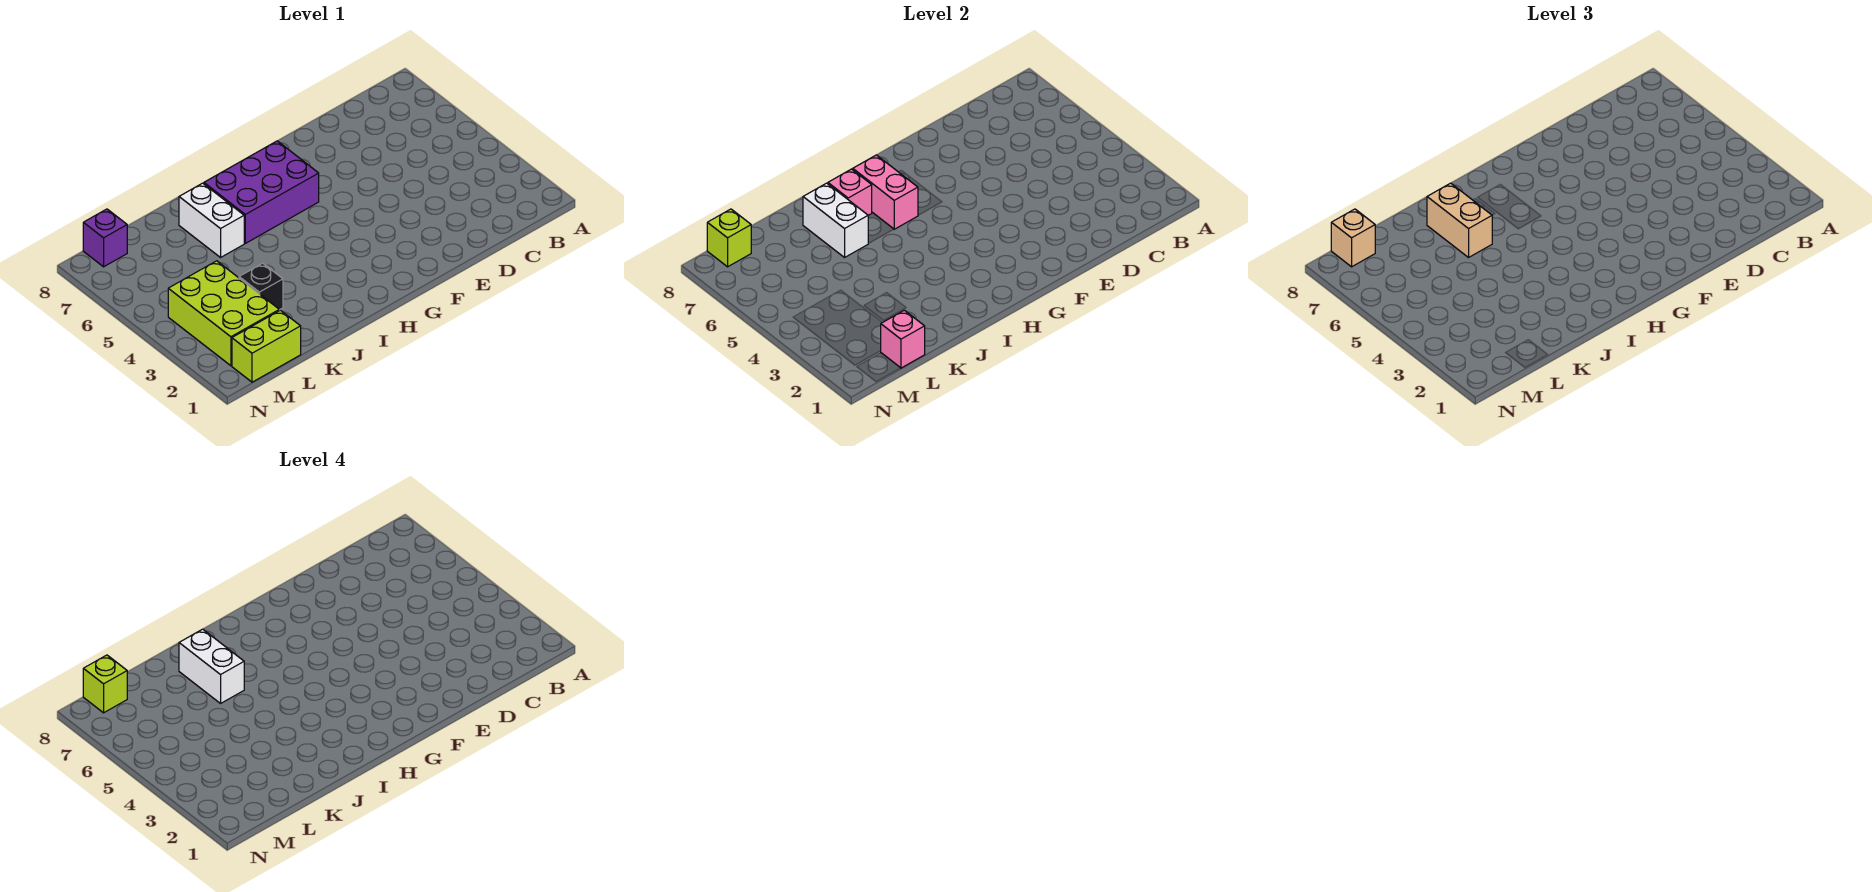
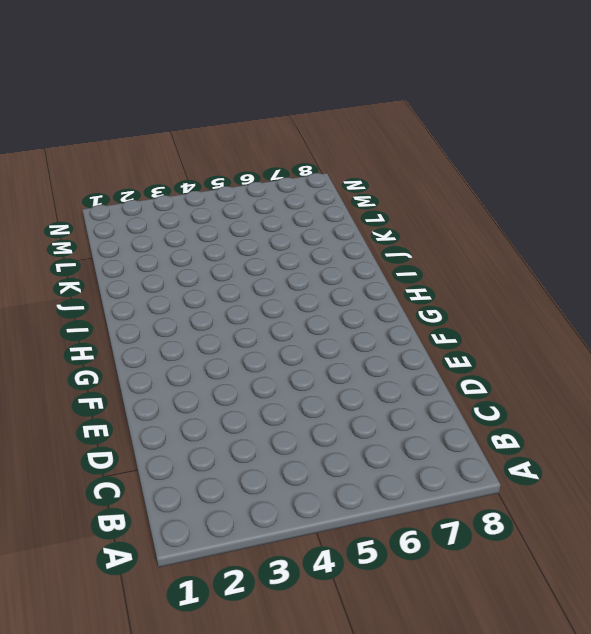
none -> purple brick G6:I7 level 1
none -> white brick J6:J7 level 1
none -> black brick K3 level 1

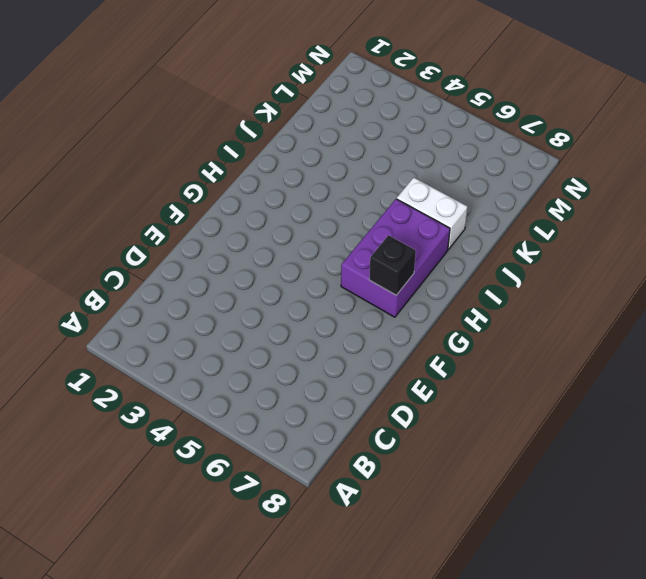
black brick G7 level 2 -> black brick K3 level 1
none -> lime brick L1:M1 level 1
none -> lime brick L2:M4 level 1
none -> purple brick M8 level 1

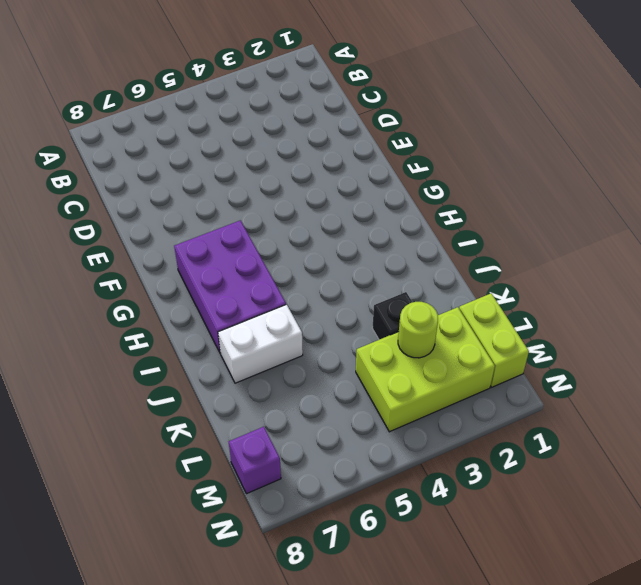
lime round brick L3 level 2 -> none
none -> pink brick H6:H7 level 2
none -> pink brick I7 level 2
none -> white brick J6:J7 level 2

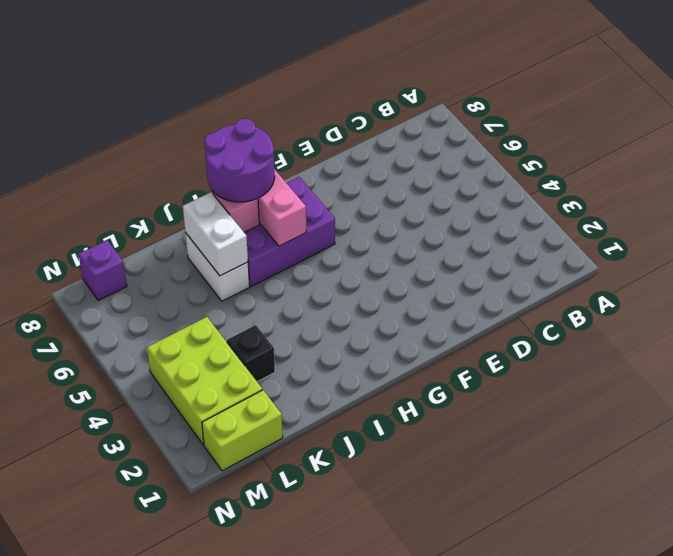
purple round brick H7:I8 level 3 -> none
none -> pink brick L1 level 2
none -> lime brick M8 level 2
none -> tan brick J6:J7 level 3

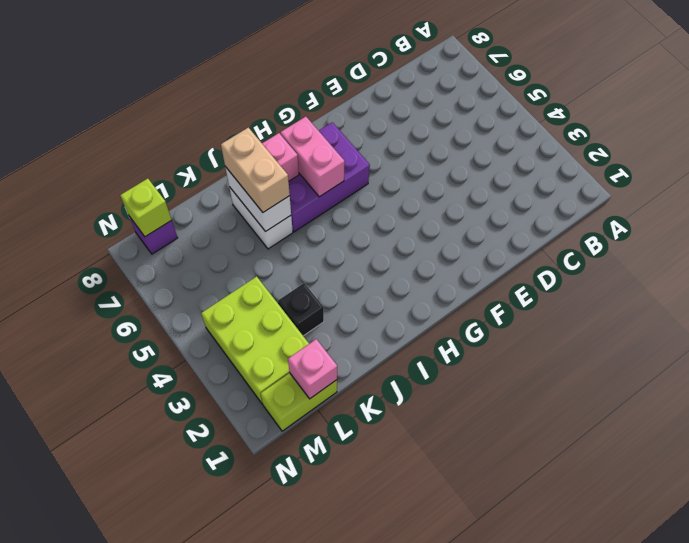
none -> tan brick M8 level 3
none -> white brick J6:J7 level 4
none -> lime brick M8 level 4

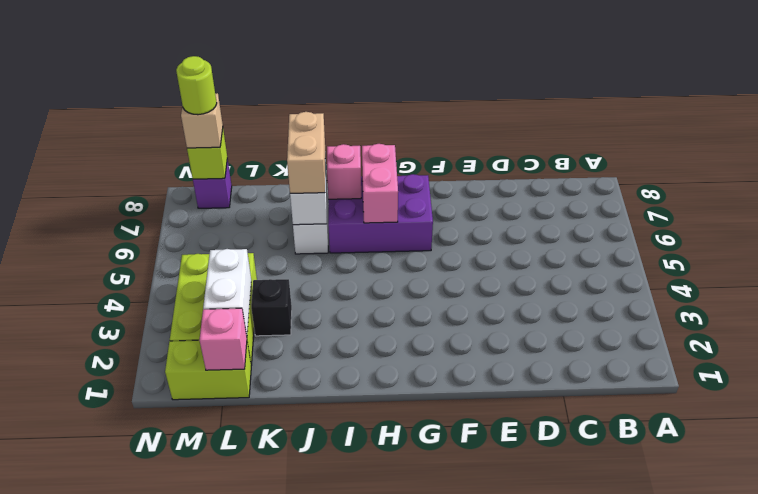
white brick L2:L3 level 2 -> white brick J6:J7 level 4
lime round brick M8 level 4 -> lime brick M8 level 4

